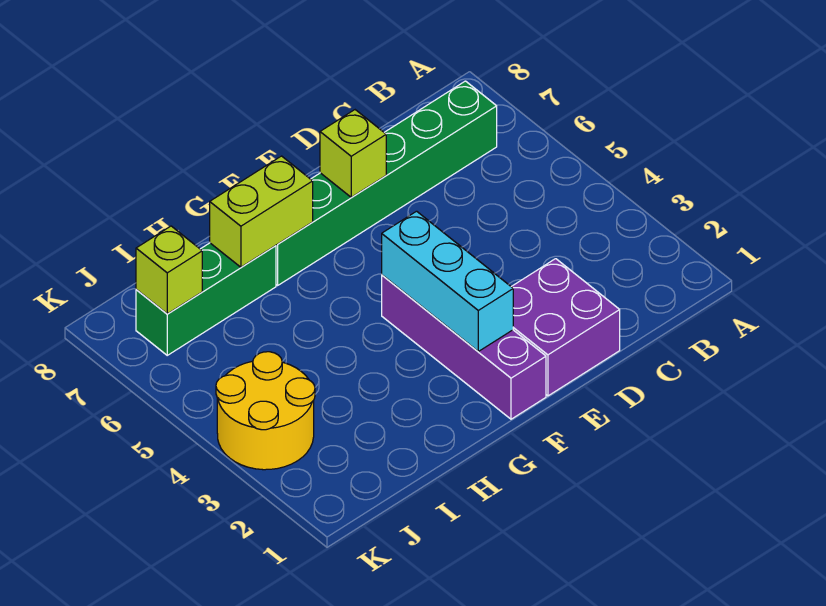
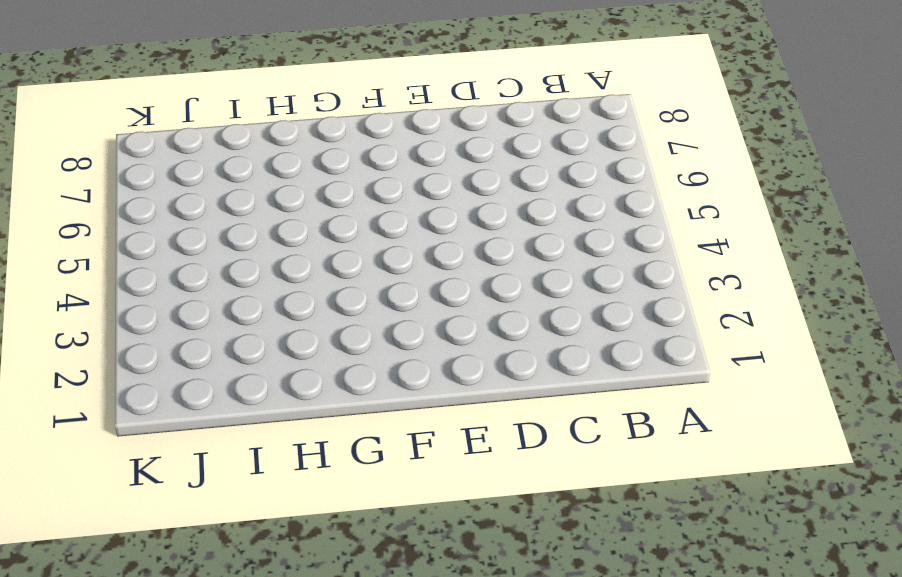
none -> green brick B7:G7 level 1
none -> purple brick D1:E2 level 1

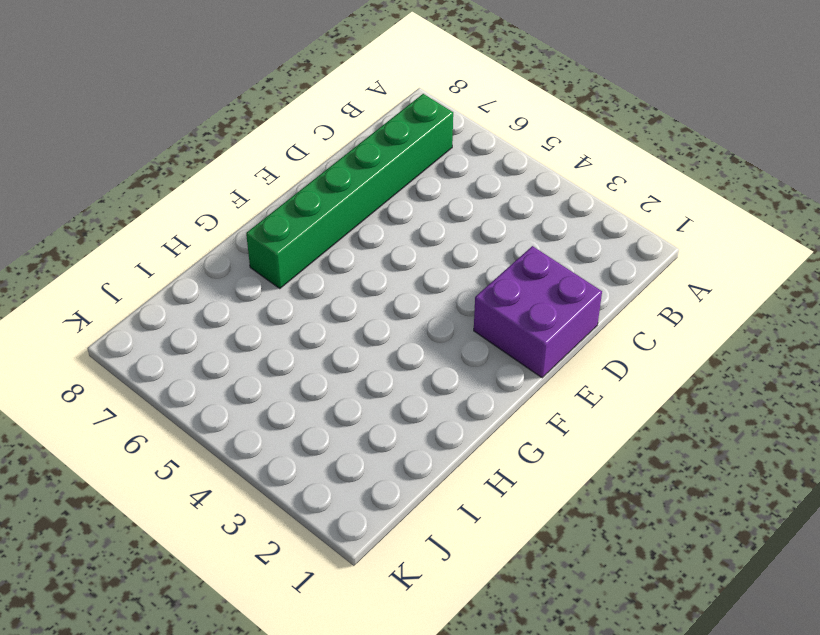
none -> purple brick F1:F4 level 1
none -> green brick H7:J7 level 1

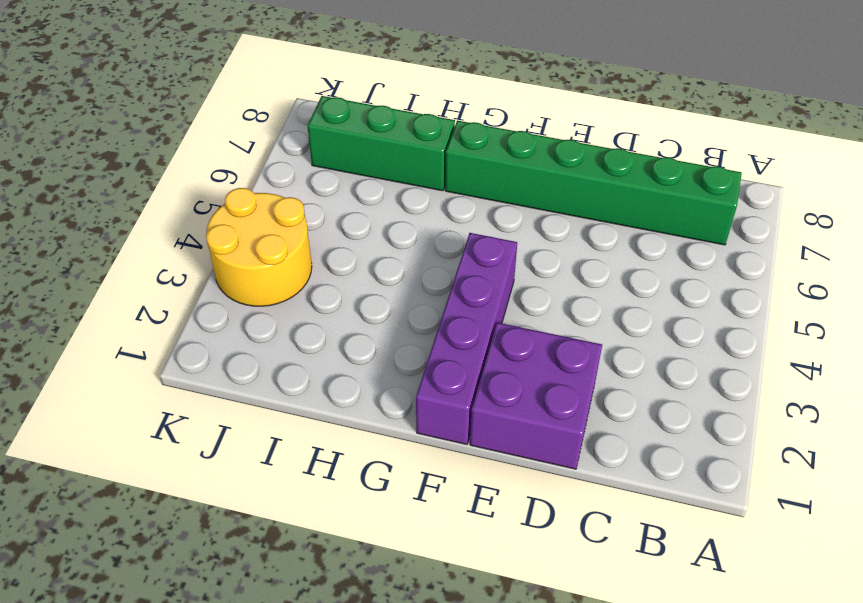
none -> lime brick E7 level 2
none -> cyan brick F2:F4 level 2

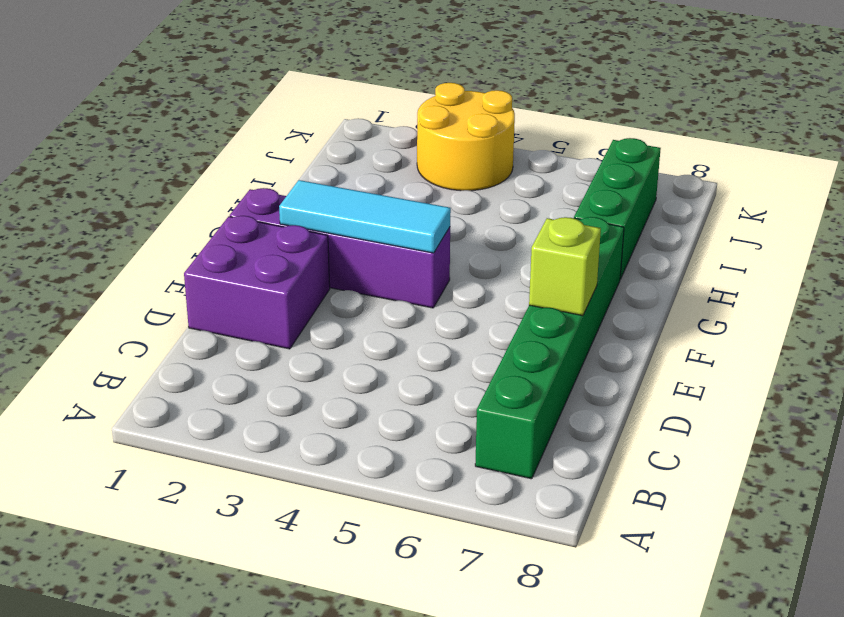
cyan tile F2:F4 level 2 -> cyan brick F2:F4 level 2
none -> lime brick G7:H7 level 2
none -> lime brick J7 level 2

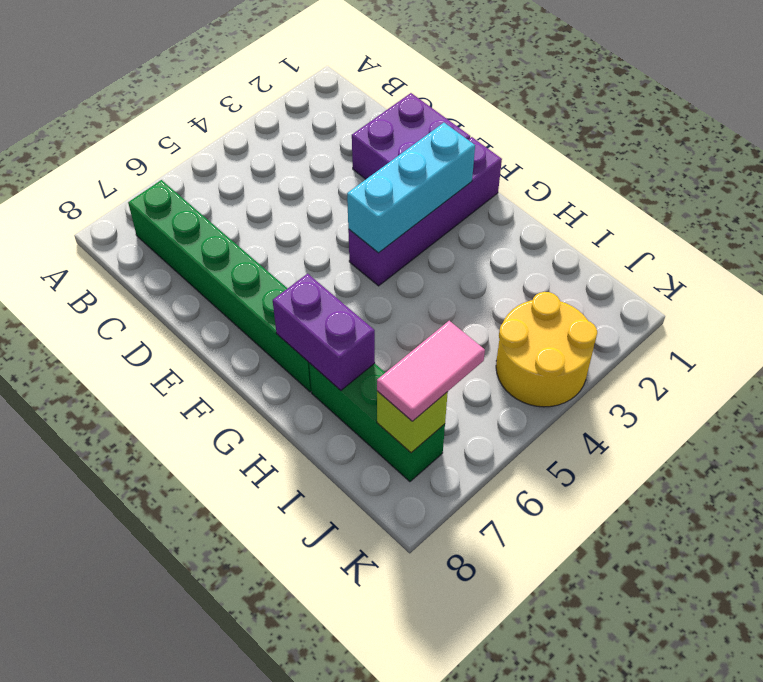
purple brick G7:H7 level 2 -> lime brick G7:H7 level 2
pink tile J6:J7 level 3 -> none
none -> lime brick E7 level 2

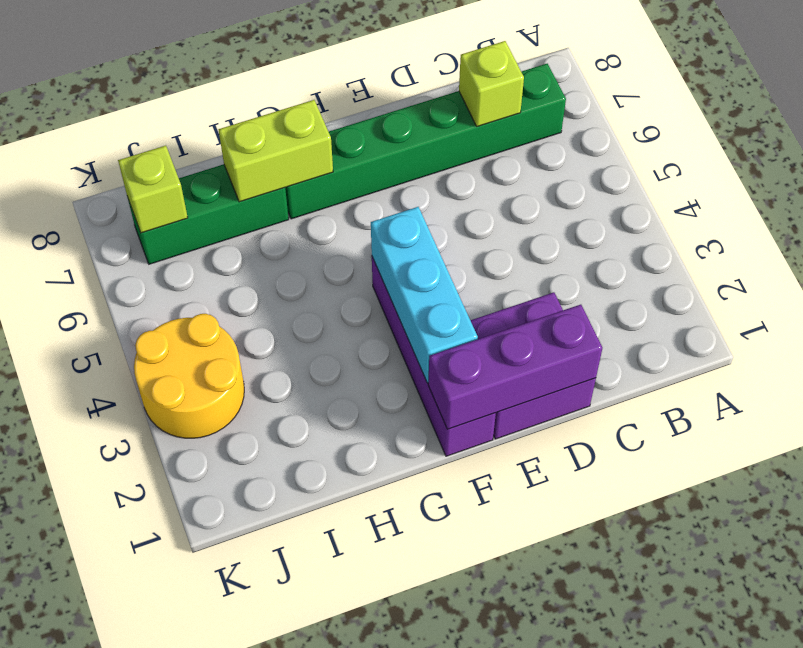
lime brick C7 level 2 -> lime brick E7 level 2
purple brick D1:F1 level 2 -> none

